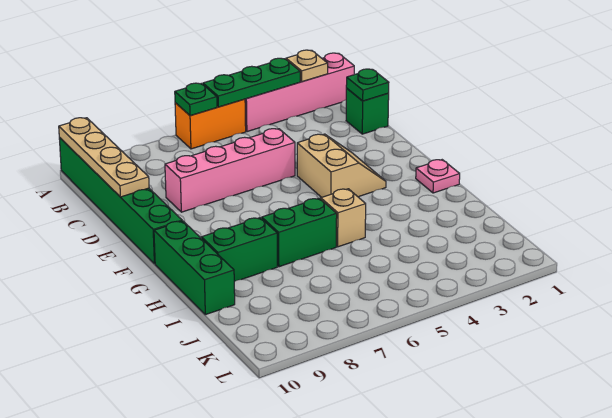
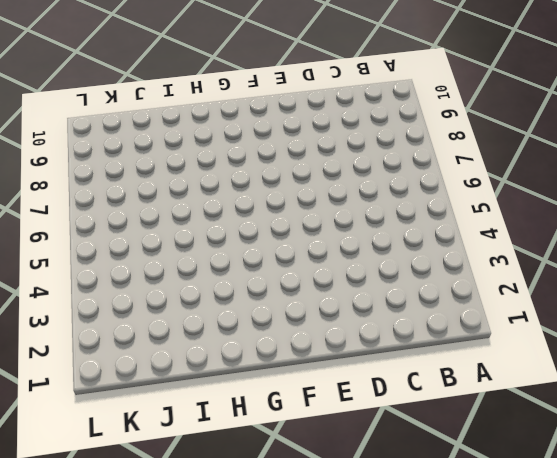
none -> pink brick A1:A4 level 1
none -> orange brick A5:A6 level 1
none -> green brick A10:F10 level 1

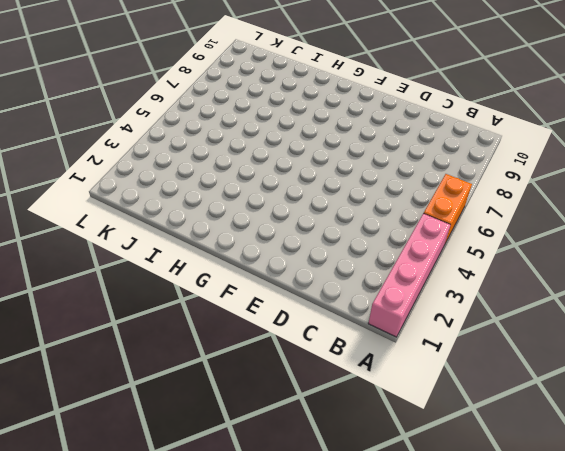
none -> green brick A10:F10 level 1
none -> green brick C1 level 1
none -> pink brick D5:D8 level 1

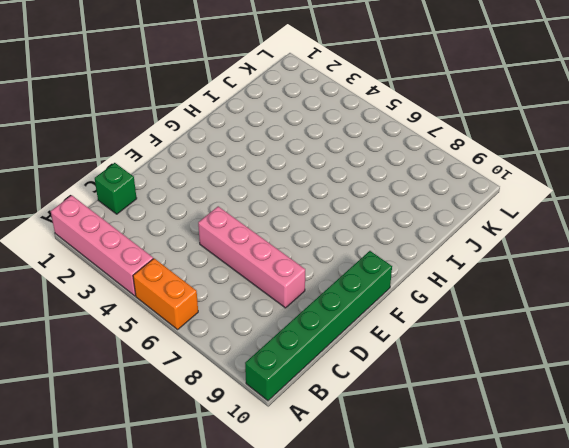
none -> tan slope E3:F4 level 1 top 4
none -> pink plate G1 level 1
none -> green brick G10:I10 level 1

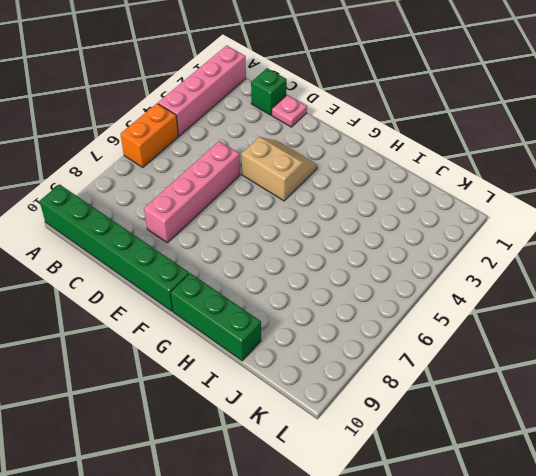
pink plate D1 level 1 -> pink plate G1 level 1
none -> tan brick H5 level 1
none -> green brick H6:H7 level 1
none -> green brick H8:H9 level 1

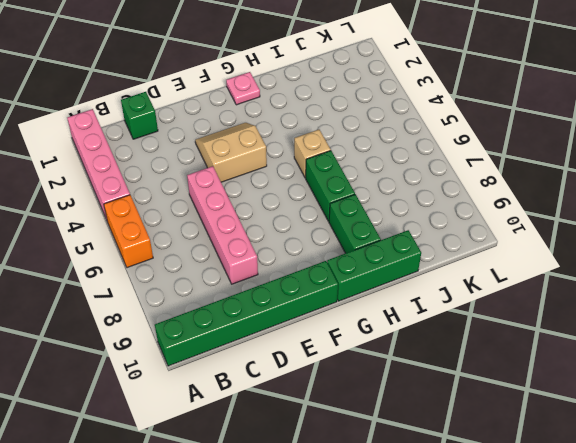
none -> tan plate A2 level 2
none -> green plate A3:A5 level 2
none -> green plate A6 level 2

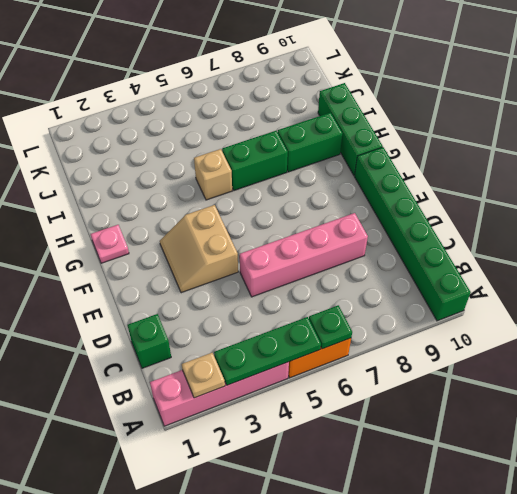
none -> tan plate A10:D10 level 2
none -> green plate C1 level 2

